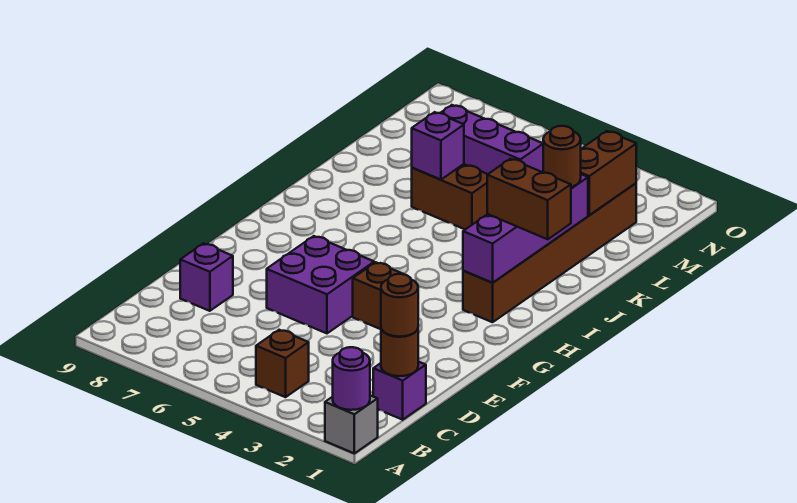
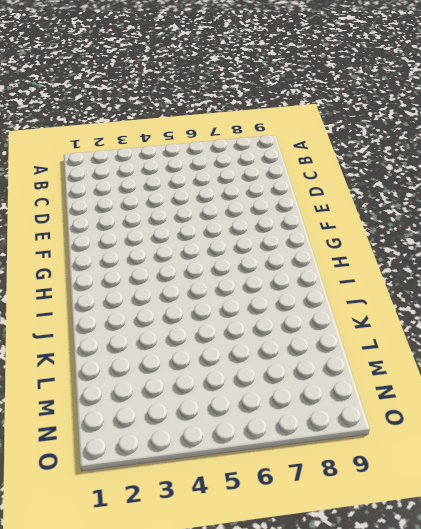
none -> grey brick A1 level 1
none -> brown brick B4 level 1
none -> purple brick C1 level 1

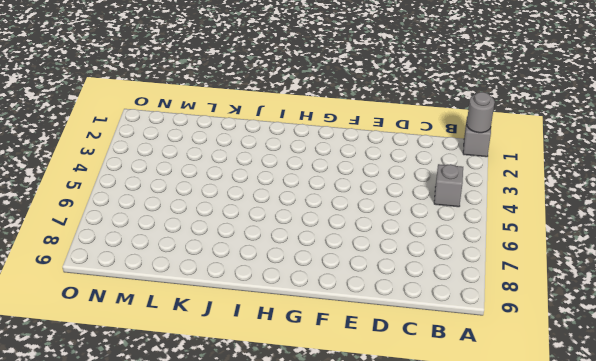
grey round brick A1 level 2 -> purple round brick A1 level 2
grey brick B4 level 1 -> brown brick B4 level 1
none -> purple brick C1 level 1
none -> purple brick D8 level 1
none -> purple brick E5:F6 level 1

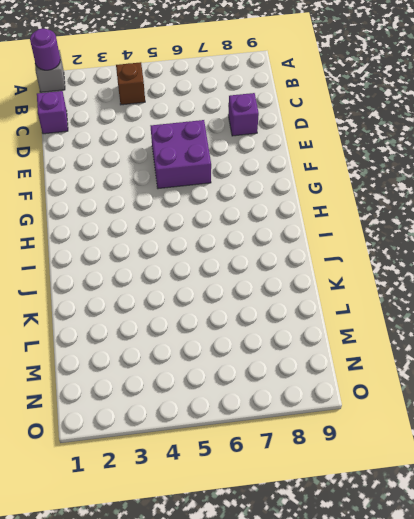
none -> brown brick F4 level 1
none -> brown brick H2:M2 level 1
none -> brown brick K5:K6 level 1

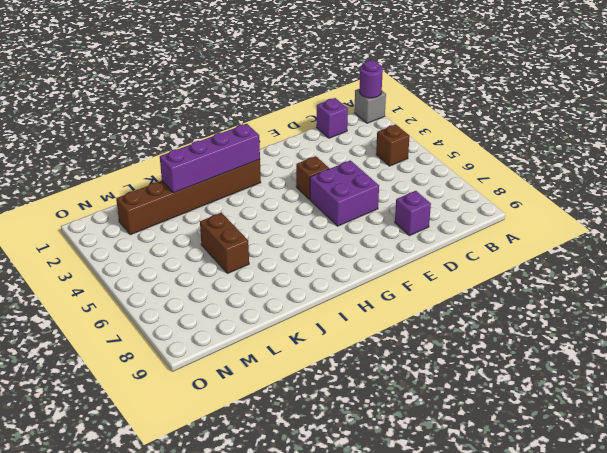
none -> purple brick M5:M7 level 1
none -> brown round brick C1 level 2
none -> purple brick K6 level 2

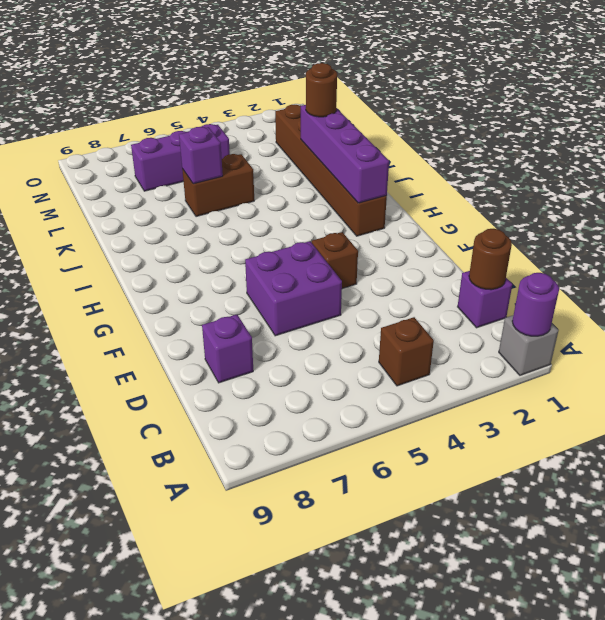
none -> brown brick L2:M2 level 2
none -> brown round brick C1 level 3
none -> brown brick I1:I2 level 3

